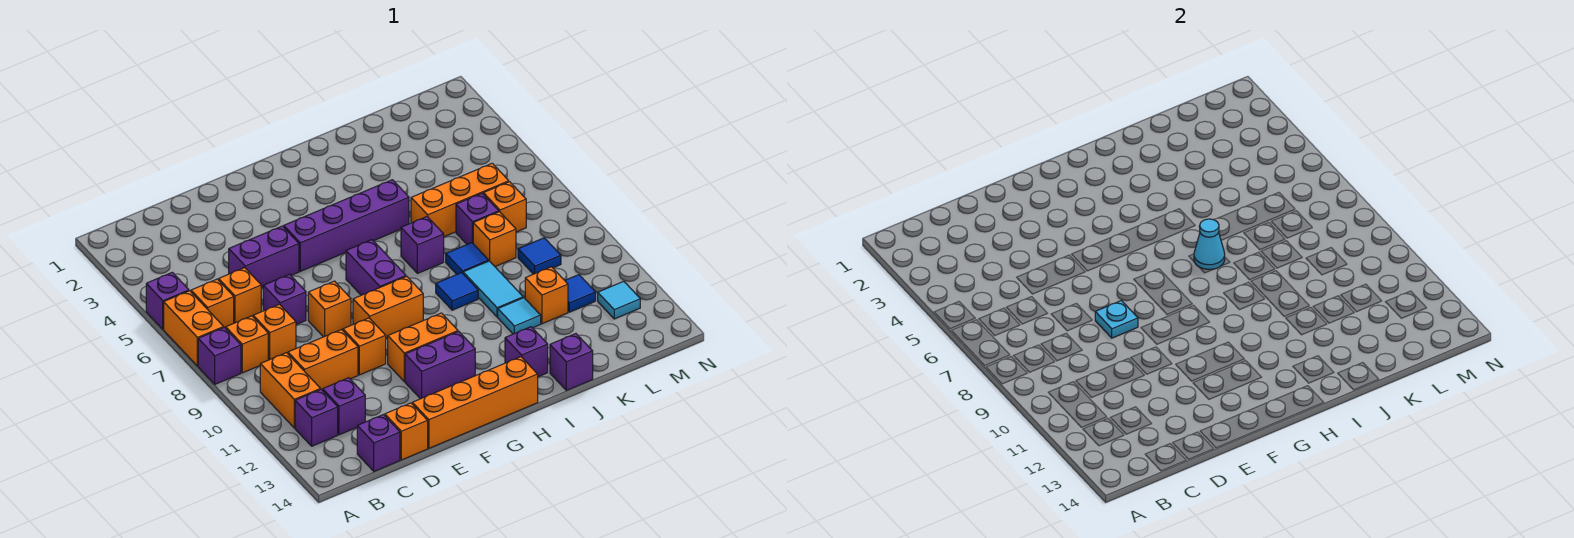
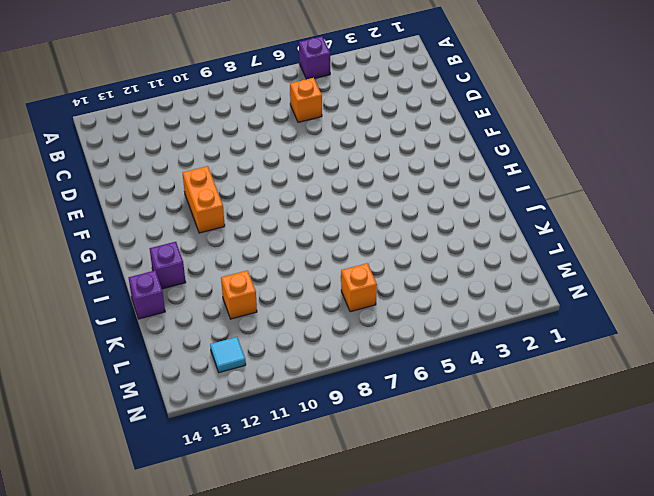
none -> orange brick A6:A7 level 1
none -> purple brick A8 level 1
none -> orange brick B6 level 1
none -> orange brick B8 level 1

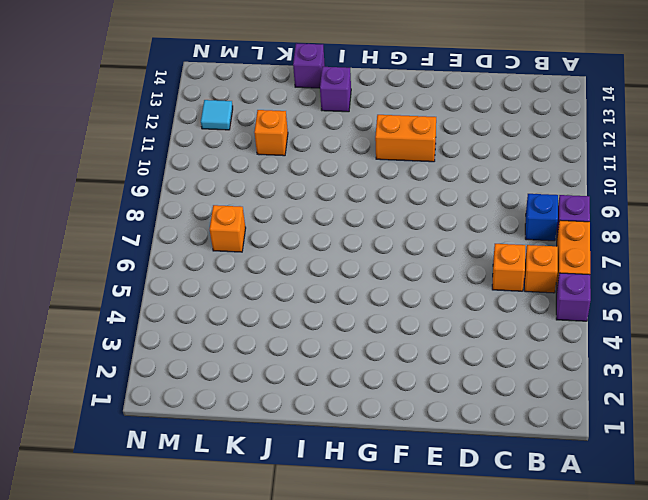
blue brick B8 level 1 -> orange brick B8 level 1
none -> orange brick B10:B11 level 1
none -> purple brick B12 level 1
none -> orange brick C8 level 1
none -> orange brick C10:D10 level 1

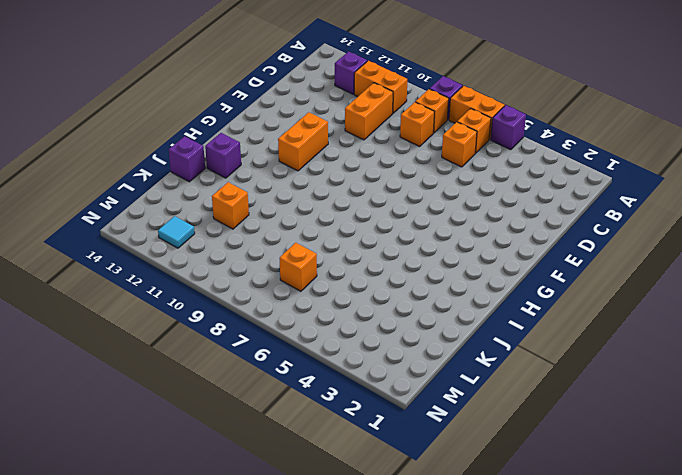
none -> purple brick C12 level 1
none -> purple brick C14 level 1
none -> purple brick D5:E5 level 1
none -> purple brick D7 level 1

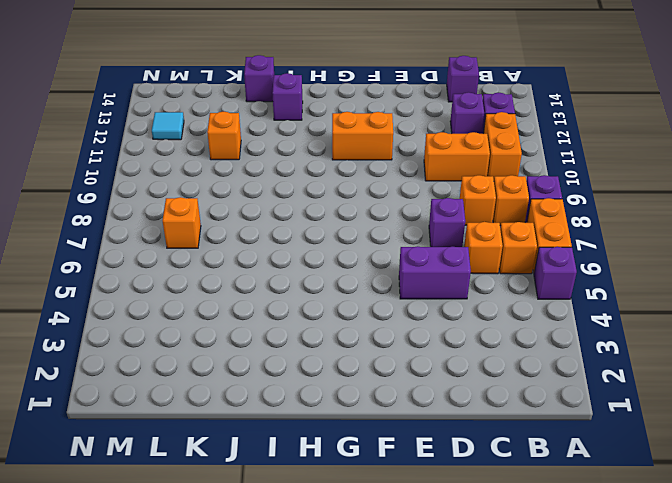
none -> orange brick D14 level 1
none -> orange brick E8 level 1
none -> orange brick E10 level 1
none -> orange brick E14:H14 level 1

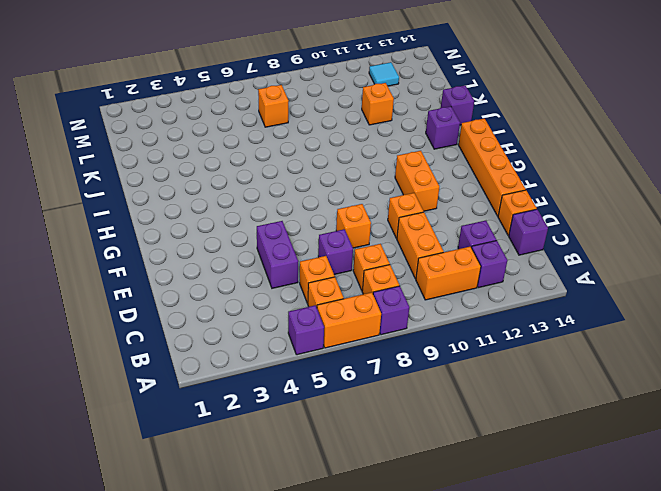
none -> purple brick F5:I5 level 1
none -> orange brick F9:G9 level 1
none -> purple brick F12:G12 level 1
none -> purple brick G7:G8 level 1

